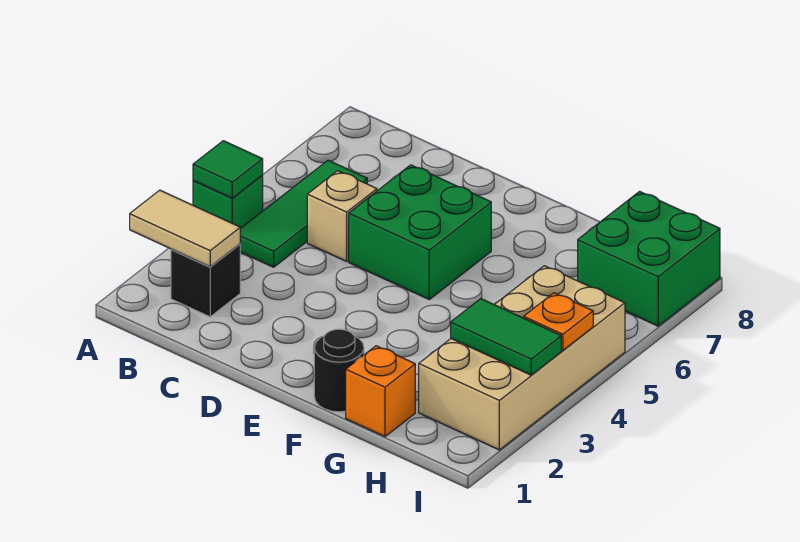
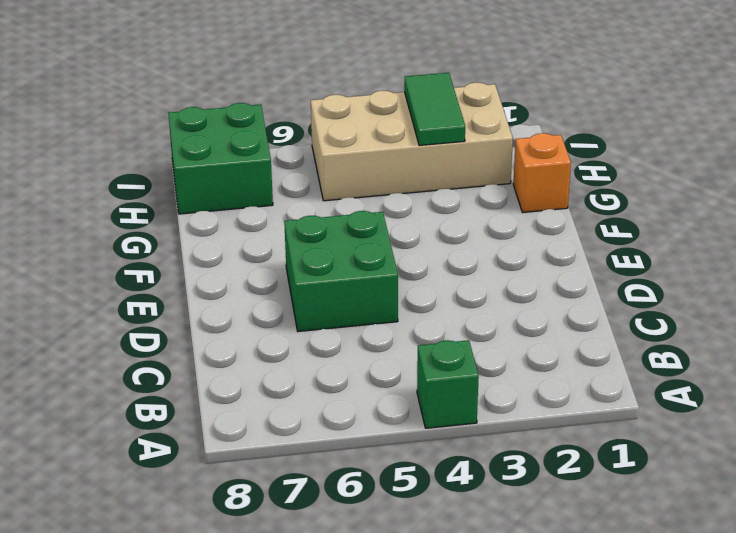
none -> black brick B2 level 1
none -> green tile B4:B6 level 1
none -> tan brick C5 level 1

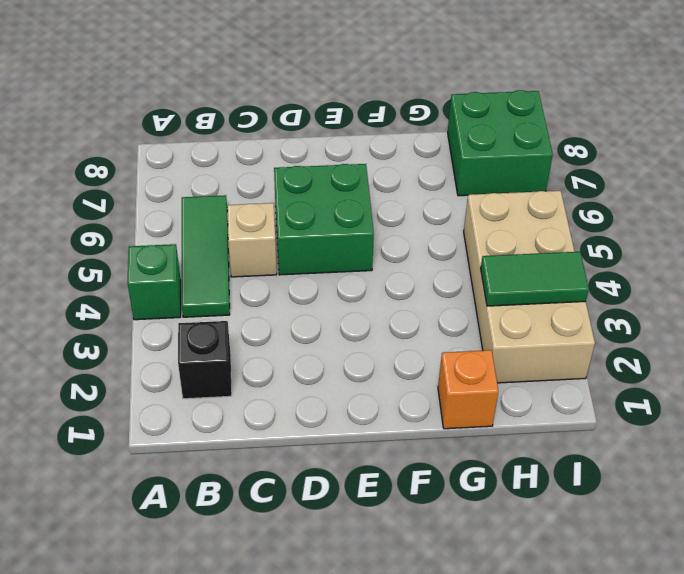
none -> black round brick F1 level 1
none -> tan tile A2:B2 level 2
none -> green tile A4 level 2

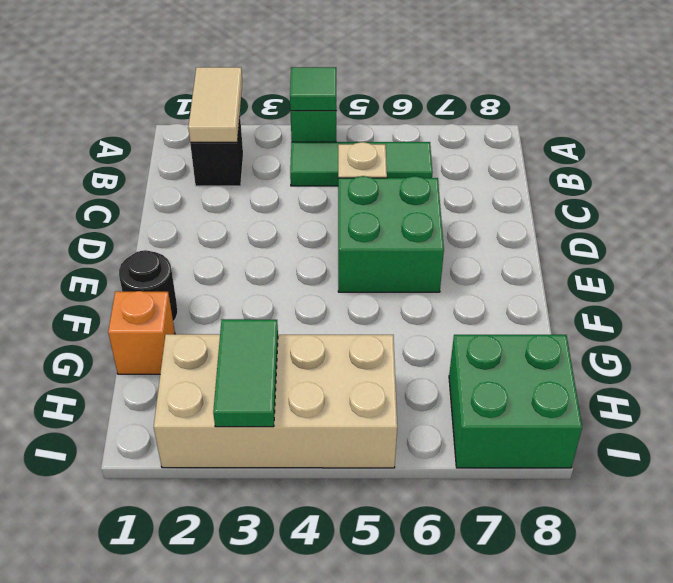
none -> orange plate I4 level 2

